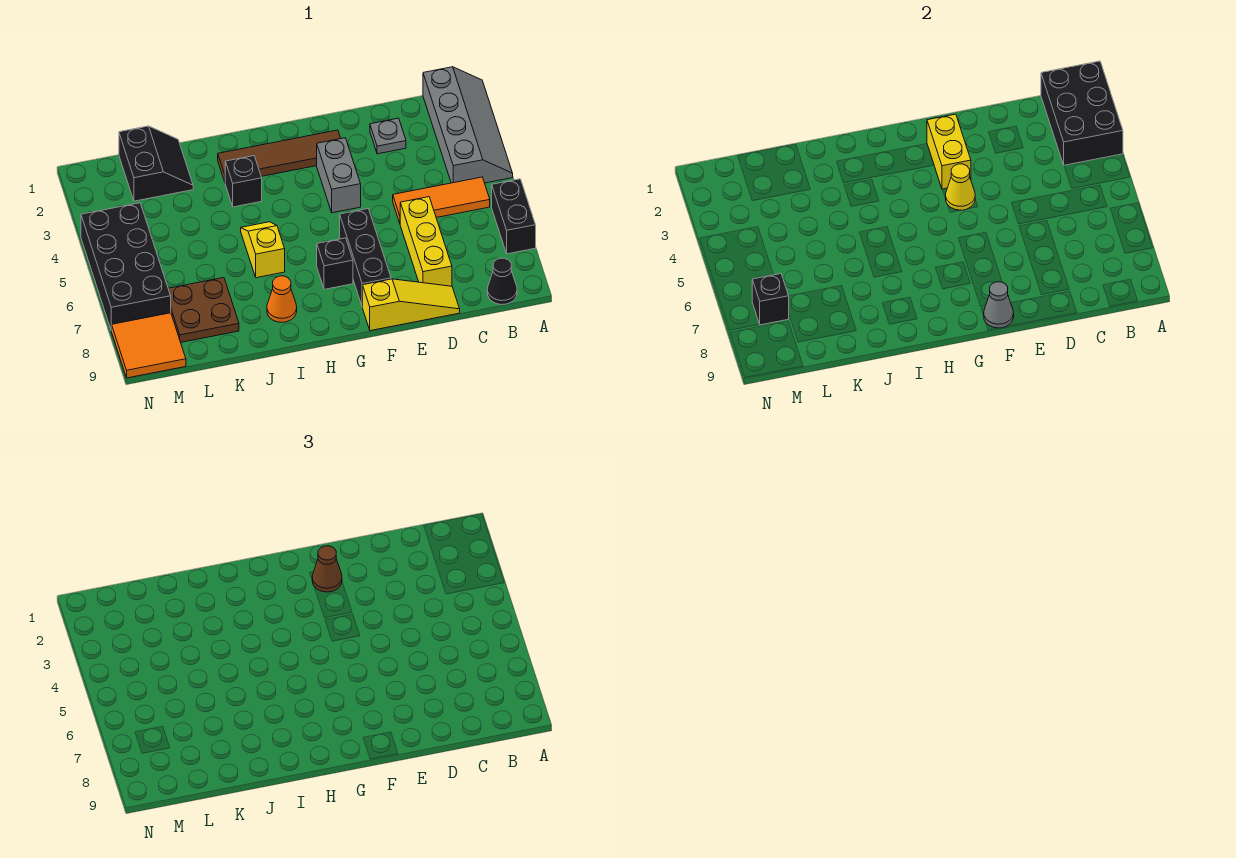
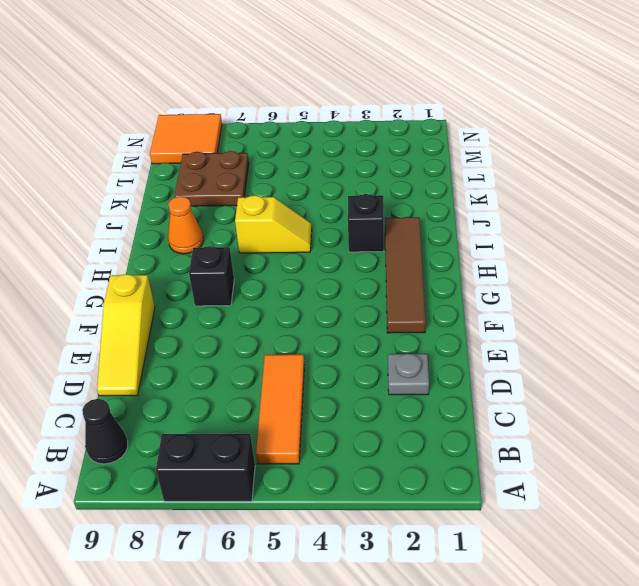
none -> grey slope A1:B4 level 1 top B
none -> yellow brick D6:D8 level 1
none -> grey brick F3:F4 level 1

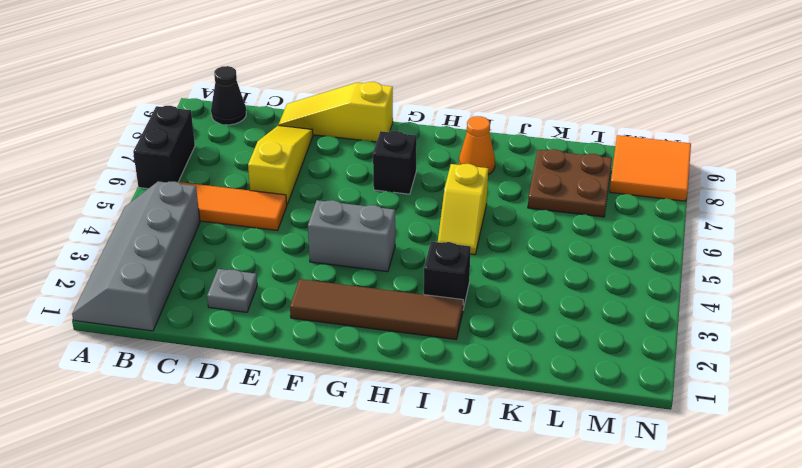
yellow slope D6:D8 level 1 top 6 -> yellow brick D6:D8 level 1
grey brick F4:G4 level 1 -> grey brick F3:F4 level 1
none -> black brick F6:F8 level 1
none -> black slope K1:L2 level 1 top L
none -> black brick M4:N7 level 1

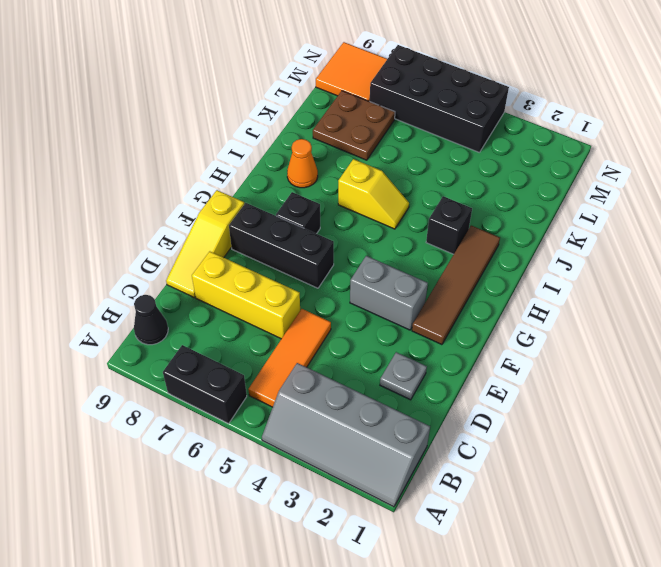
none -> black slope K1:L2 level 1 top L
none -> black brick A1:B3 level 2
none -> yellow brick F2:F3 level 2

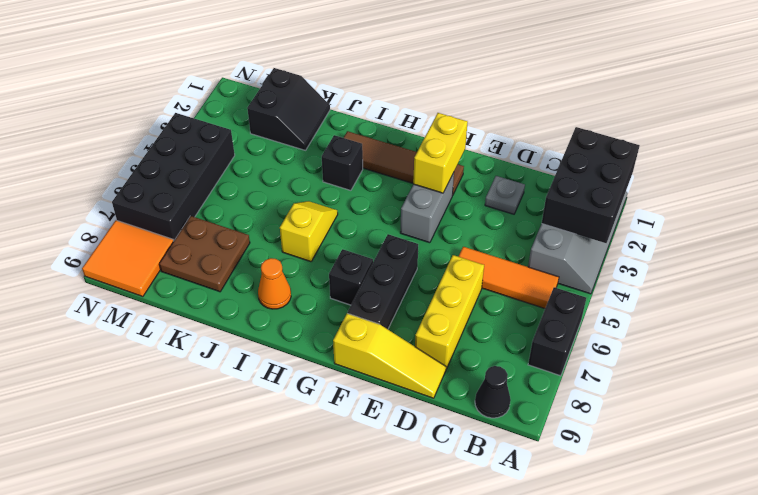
none -> yellow cone F4 level 2
none -> grey cone F9 level 2
none -> black brick M7 level 2

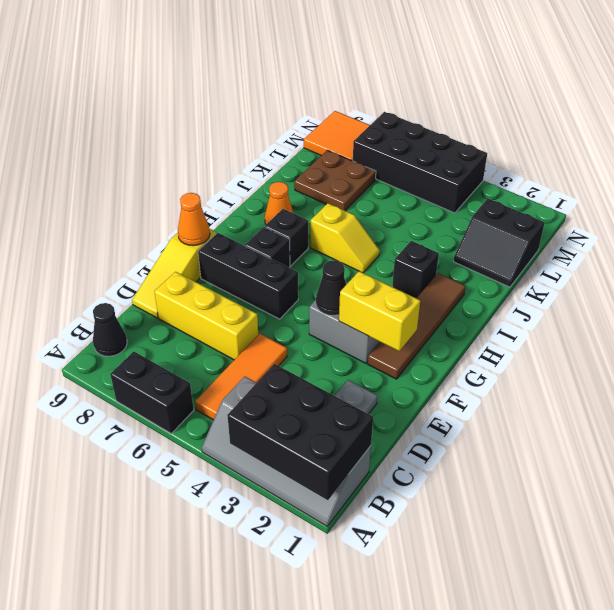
black cone F4 level 2 -> yellow cone F4 level 2
orange cone F9 level 2 -> grey cone F9 level 2
black brick H7 level 1 -> black brick M7 level 2
none -> brown cone F2 level 3

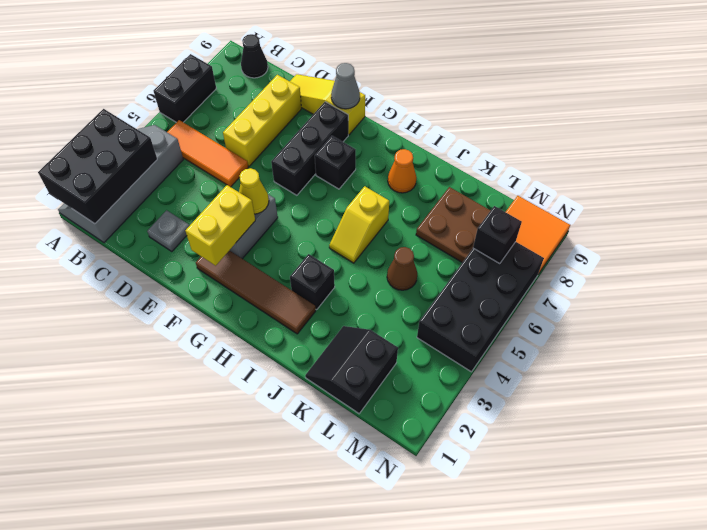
brown cone K5 level 1 -> brown cone F2 level 3

